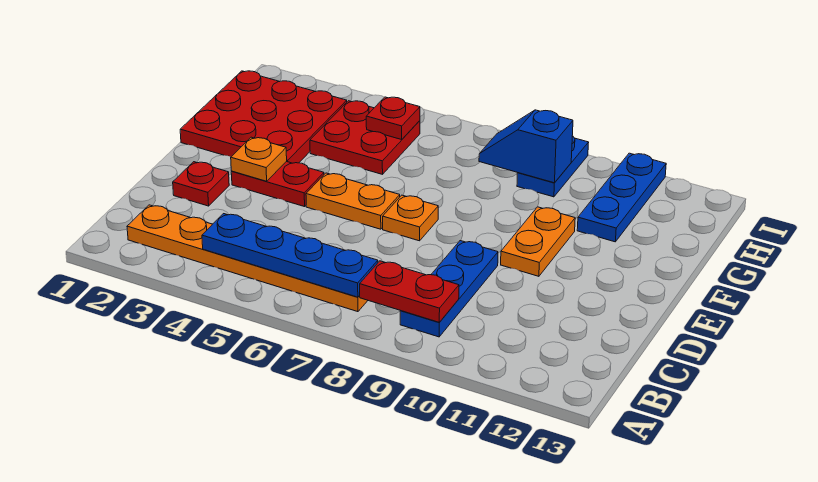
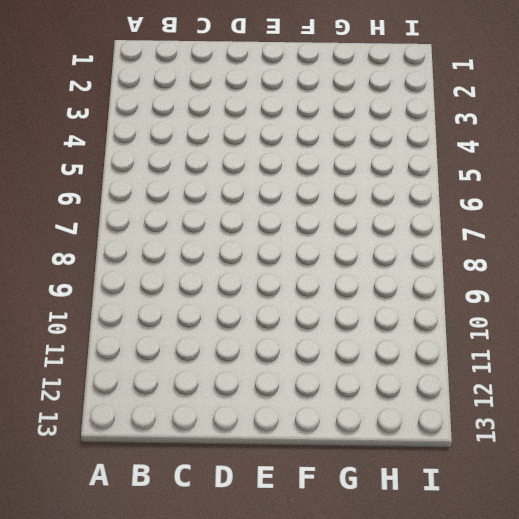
none -> orange plate B2:B7 level 1
none -> blue plate B9:D9 level 1
none -> red plate D2 level 1

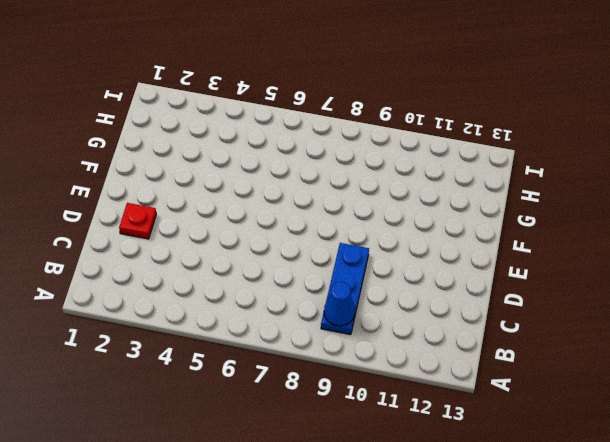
blue cone B9 level 2 -> red plate B8:B9 level 2
none -> orange plate B2:B7 level 1
none -> red plate E3:E4 level 1
none -> orange plate E5:E6 level 1

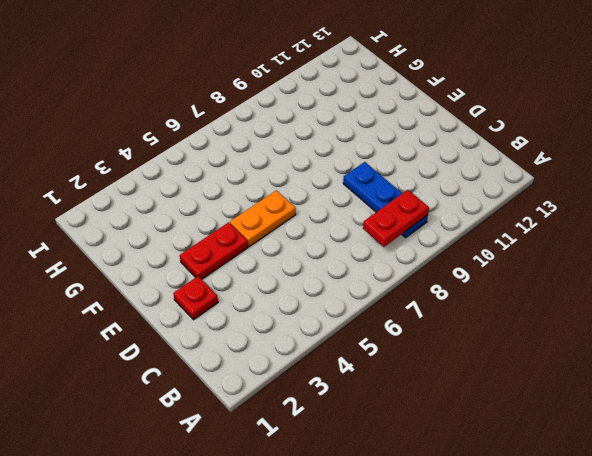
none -> orange plate B2:B7 level 1
none -> orange plate E7 level 1
none -> orange plate E10:F10 level 1

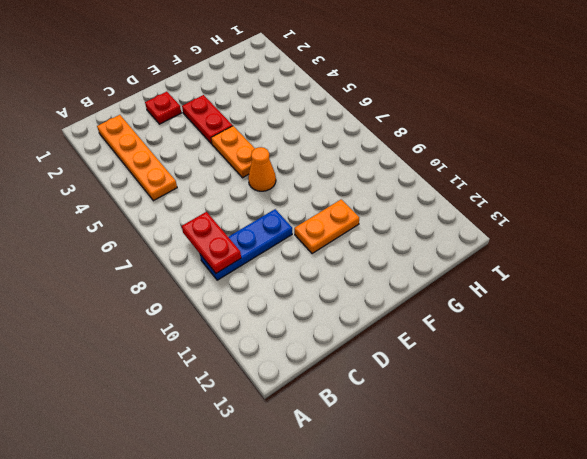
orange plate B2:B5 level 1 -> orange plate B2:B7 level 1
orange cone E7 level 1 -> orange plate E7 level 1
none -> red plate F1:H3 level 1
none -> red plate G4:H5 level 1
none -> blue plate G11:I11 level 1

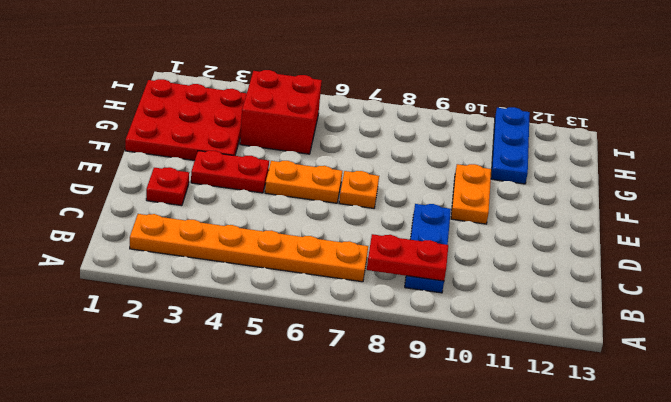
red brick G4:H5 level 1 -> red plate G4:H5 level 1
none -> blue plate H9:I9 level 1
none -> blue plate B4:B7 level 2
none -> orange plate E3 level 2

